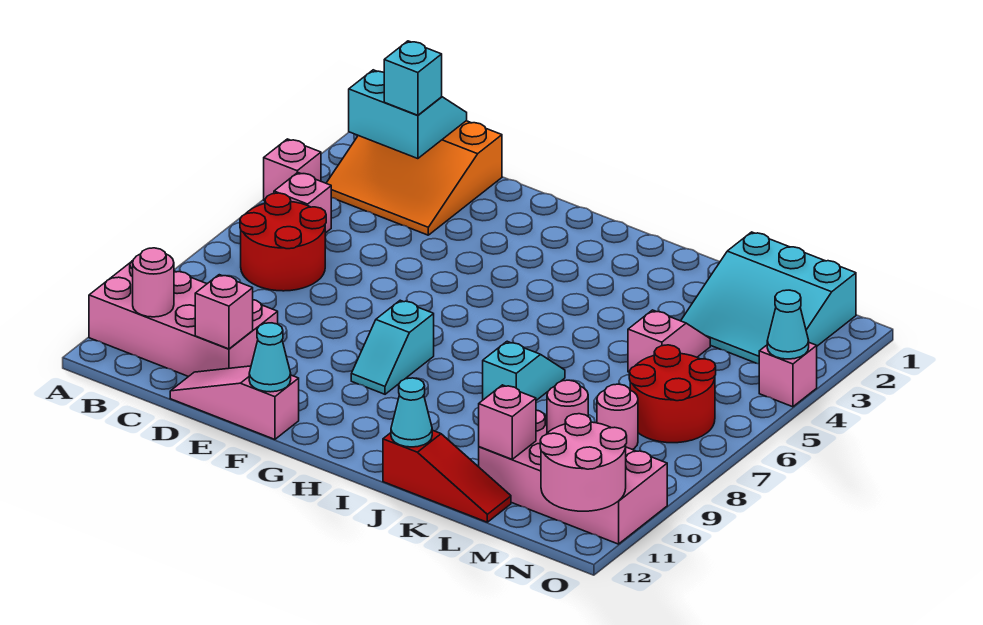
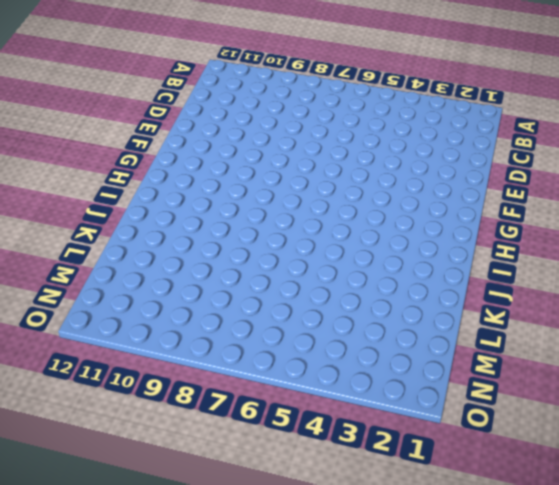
none -> pink brick A4 level 1
none -> pink brick A10:D11 level 1
none -> orange slope B1:D3 level 1 top 1

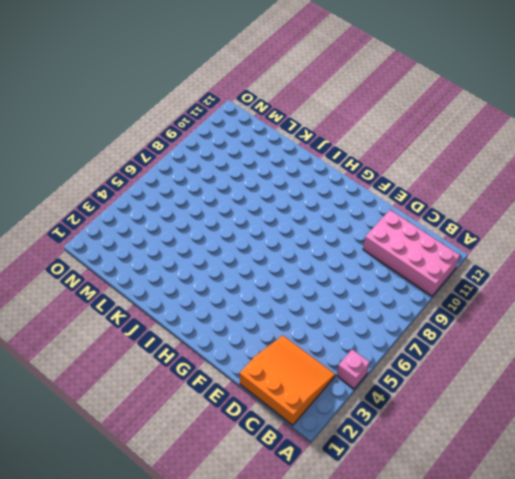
none -> pink brick B5 level 1
none -> red round brick B6:C7 level 1
none -> pink slope D12:F12 level 1 top F

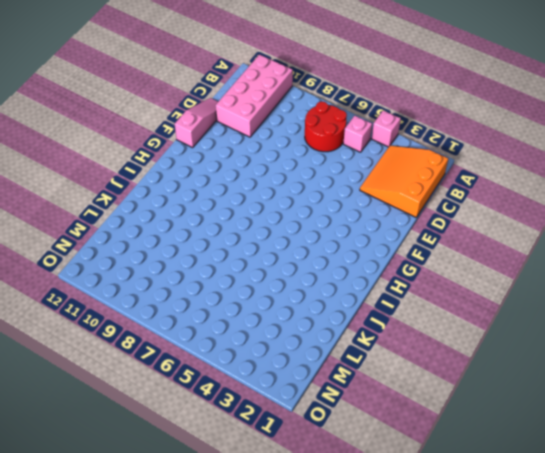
none -> cyan slope G8:G9 level 1 top 8
none -> cyan slope J7:J8 level 1 top 8
none -> red slope J12:L12 level 1 top J

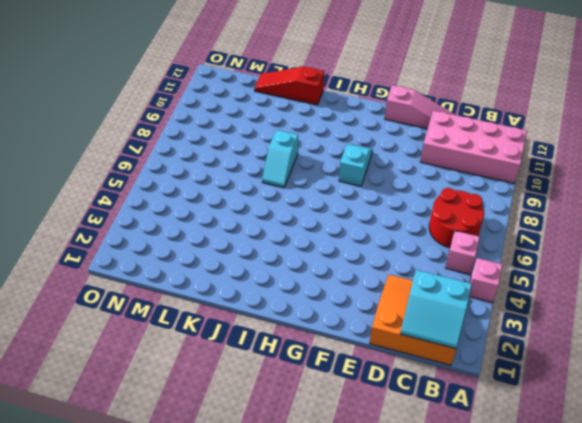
none -> cyan slope L1:N3 level 1 top 1
none -> pink slope L4:L5 level 1 top 5
none -> pink brick L10:O11 level 1

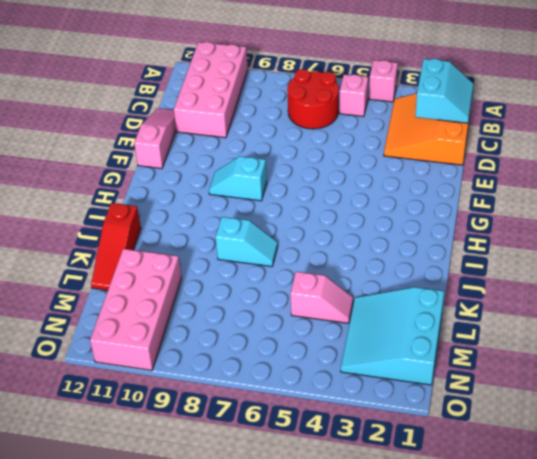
none -> red round brick M6:N7 level 1
none -> pink round brick M8 level 1
none -> pink brick O4 level 1

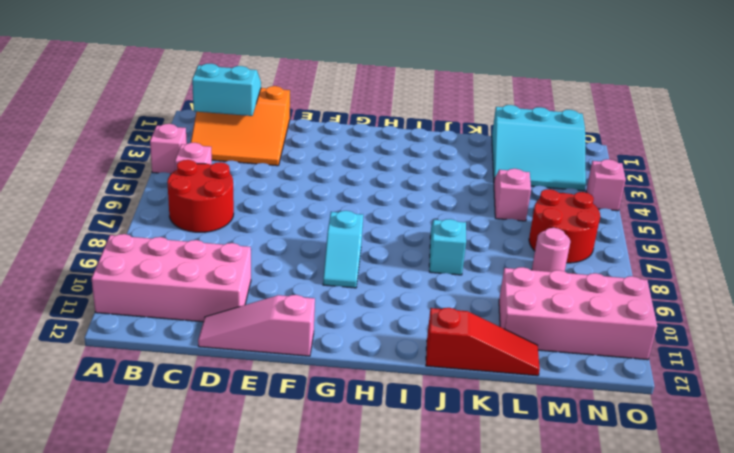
none -> pink round brick B11 level 2
none -> pink brick D11 level 2
none -> cyan cone F12 level 2

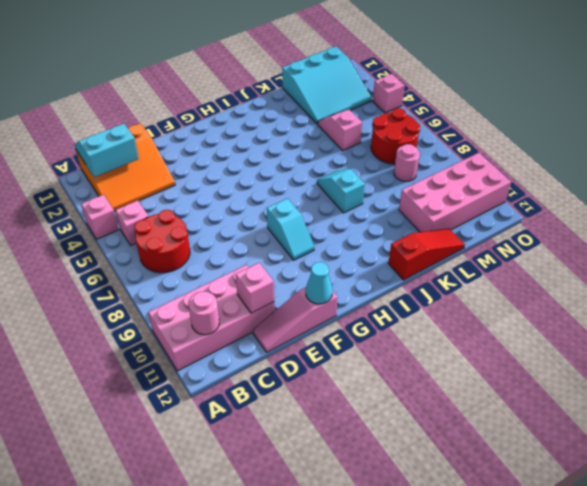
none -> cyan cone J12 level 2
none -> pink brick L11 level 2
none -> pink round brick M10 level 2

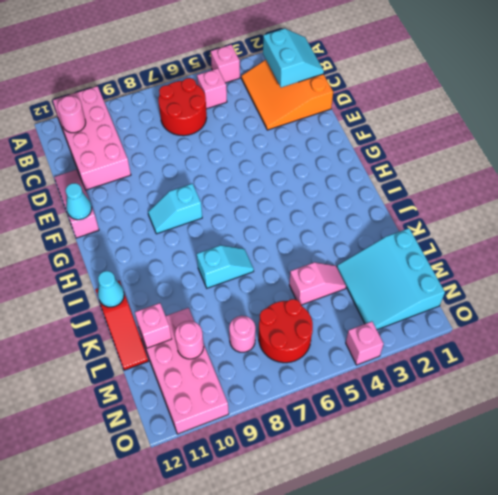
none -> pink brick D11 level 2
none -> pink round brick N11:O12 level 2
none -> cyan cone O4 level 2

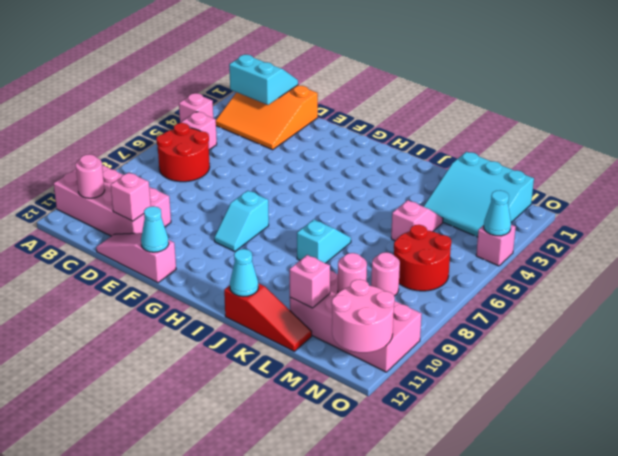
none -> cyan brick C2 level 3

